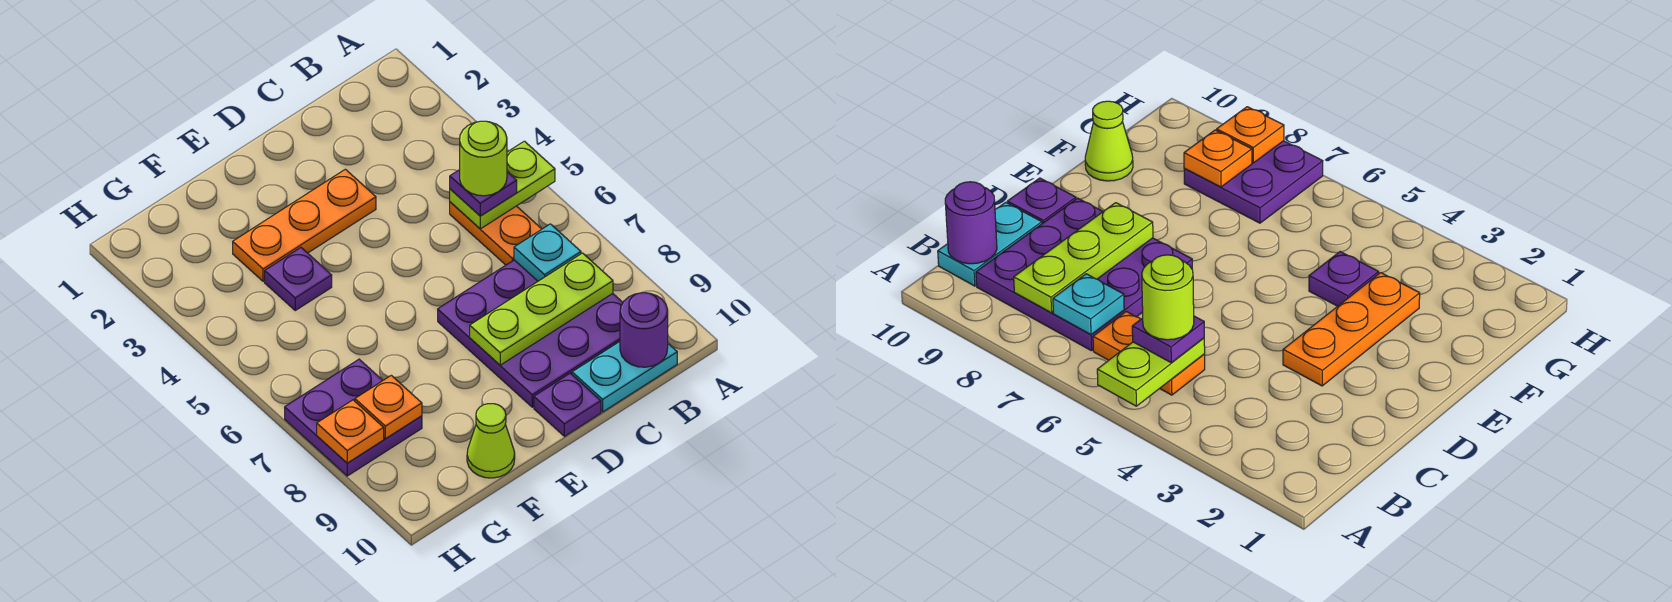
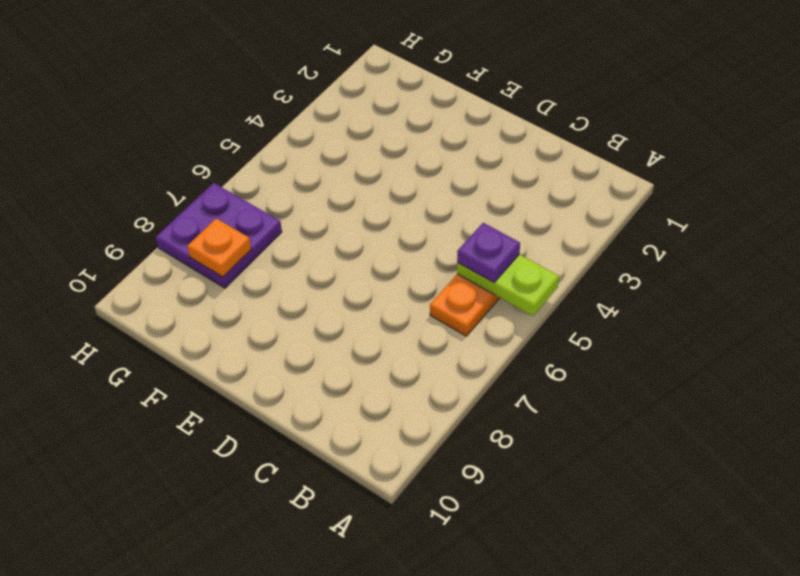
none -> purple plate B7:D9 level 1
none -> cyan plate B10:C10 level 1
none -> orange plate D3:F3 level 1

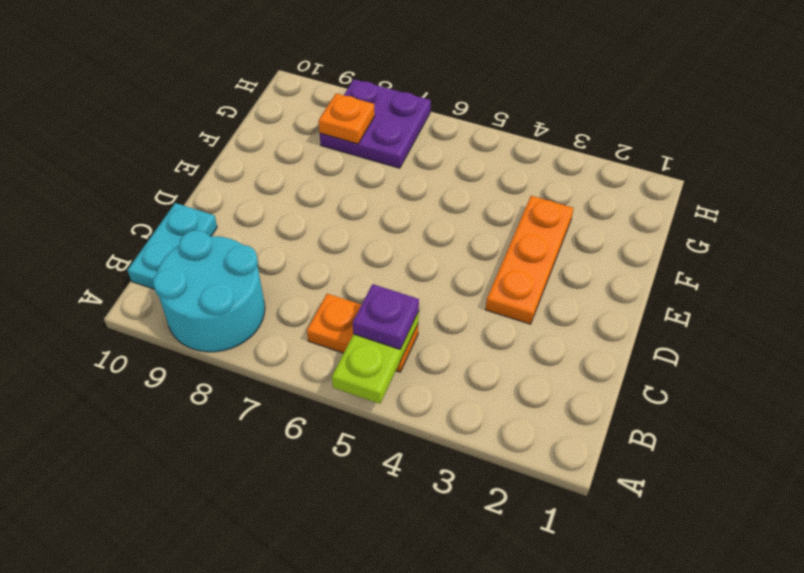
cyan round brick A8:B9 level 1 -> purple plate B7:D9 level 1
none -> purple plate D10 level 1
none -> purple plate F4 level 1
none -> lime cone F10 level 1

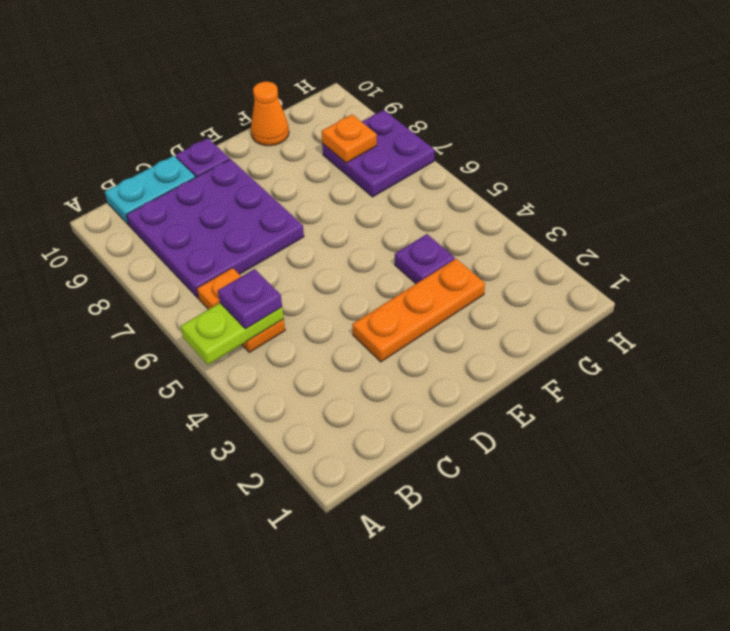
orange cone F10 level 1 -> lime cone F10 level 1
none -> cyan plate B7 level 2
none -> lime plate B8:D8 level 2
none -> purple round brick B10 level 2

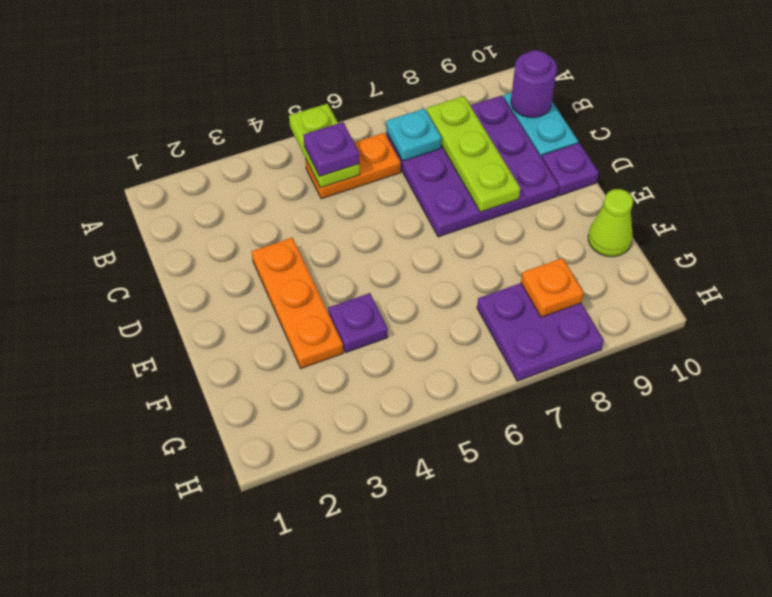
none -> orange plate H8 level 2
none -> lime round brick B5 level 4

